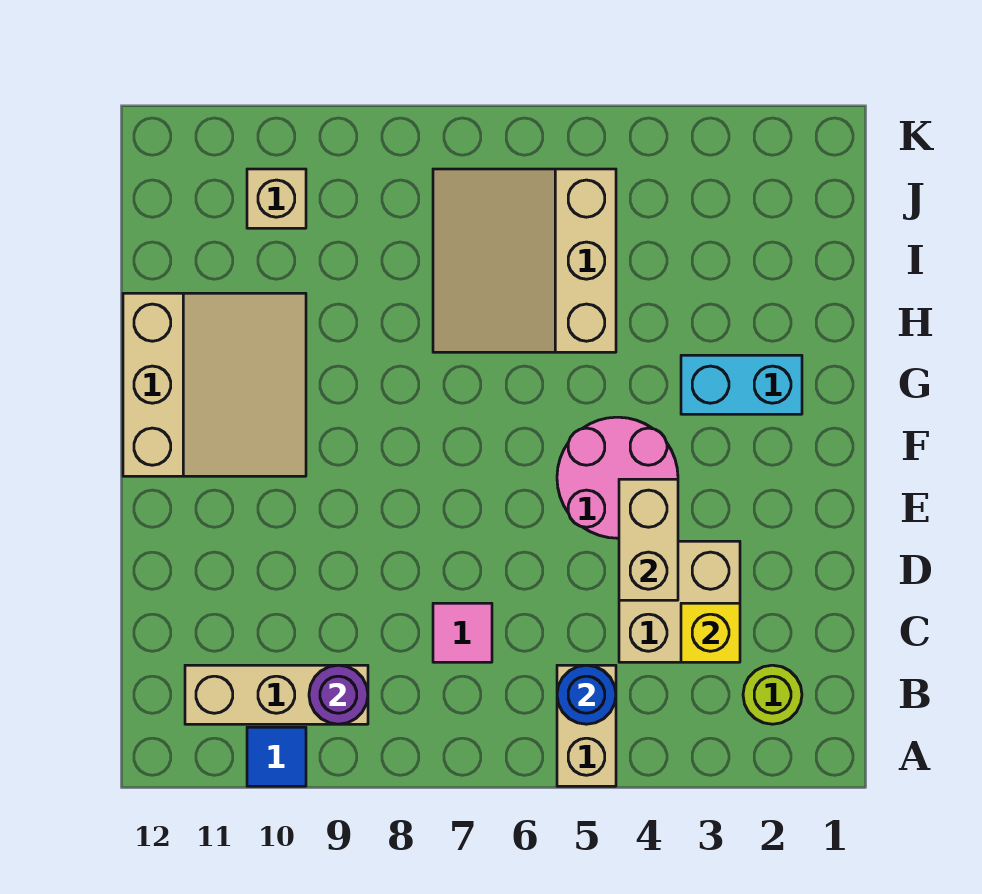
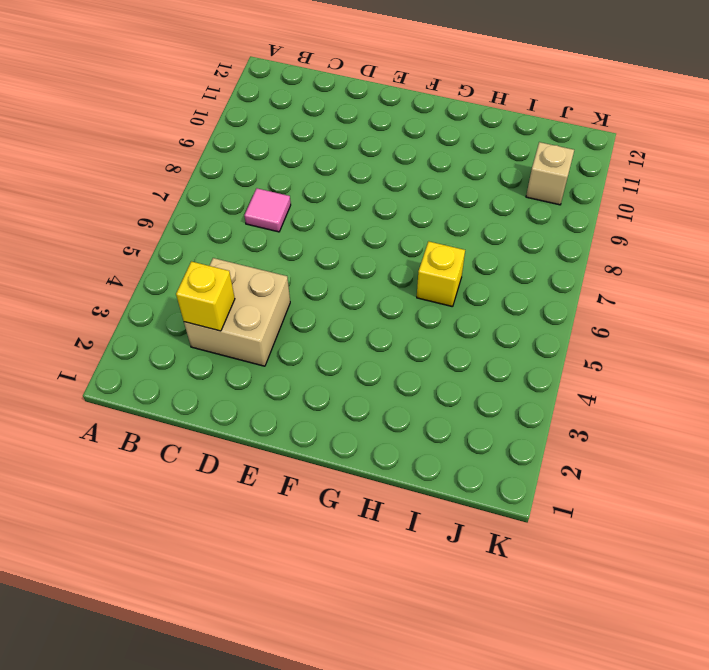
yellow brick H6 level 1 -> tan slope H5:J7 level 1 top 5
none -> tan brick A5:B5 level 1
none -> blue tile A10 level 1
none -> lime round brick B2 level 1

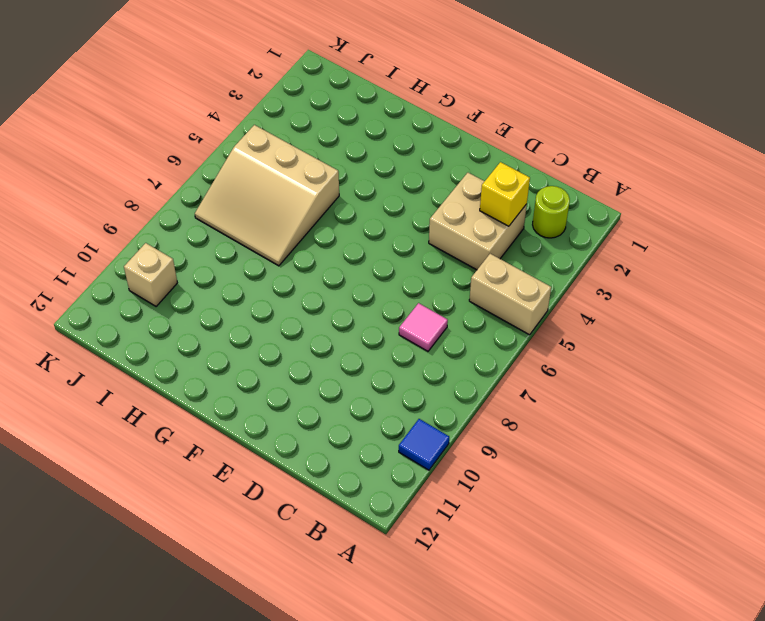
none -> tan brick B9:B11 level 1
none -> pink round brick E4:F5 level 1
none -> tan slope F10:H12 level 1 top 12

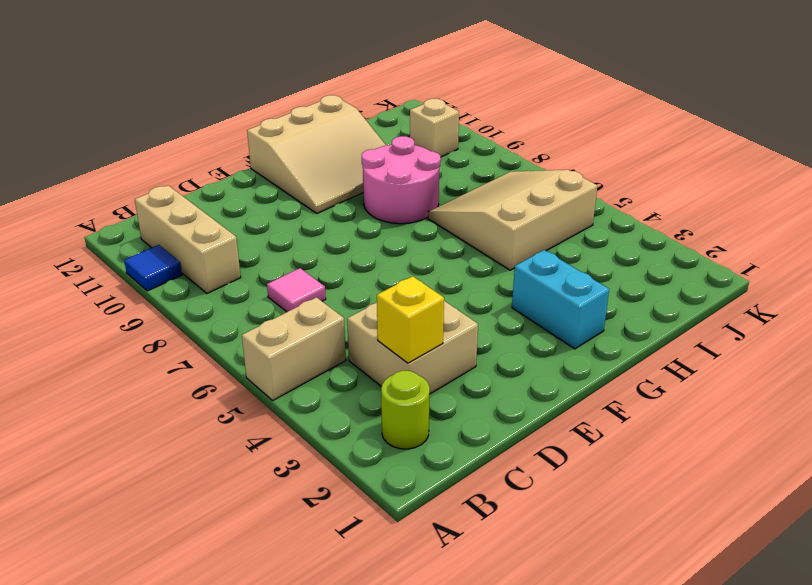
pink round brick G8:H9 level 1 -> pink round brick E4:F5 level 1
none -> blue round brick B5 level 2
none -> purple round brick B9 level 2
none -> tan brick D4:E4 level 2

